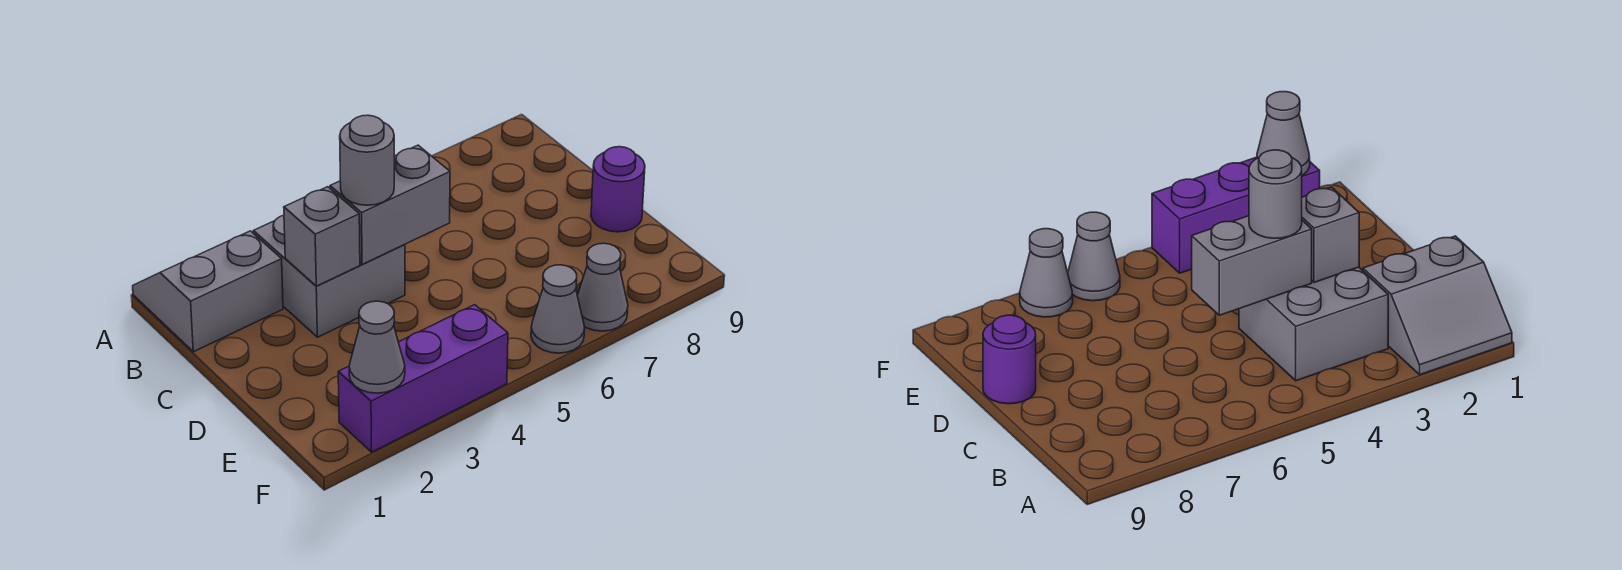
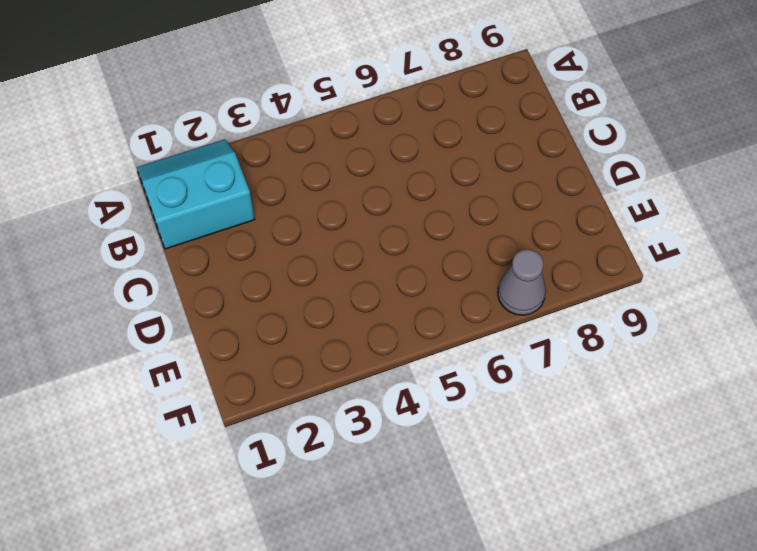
cyan slope A1:B2 level 1 top B -> grey slope A1:B2 level 1 top B
none -> grey brick B3:C4 level 1
none -> purple round brick D9 level 1

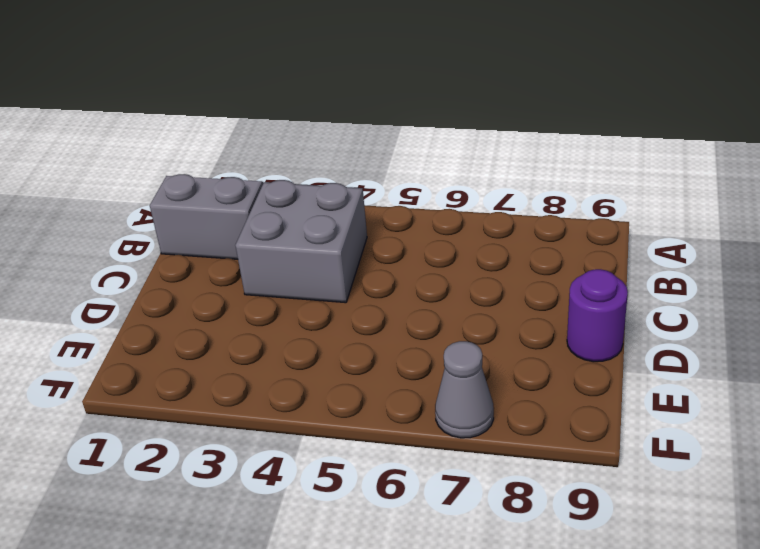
none -> purple brick F2:F4 level 1
none -> grey cone F6 level 1

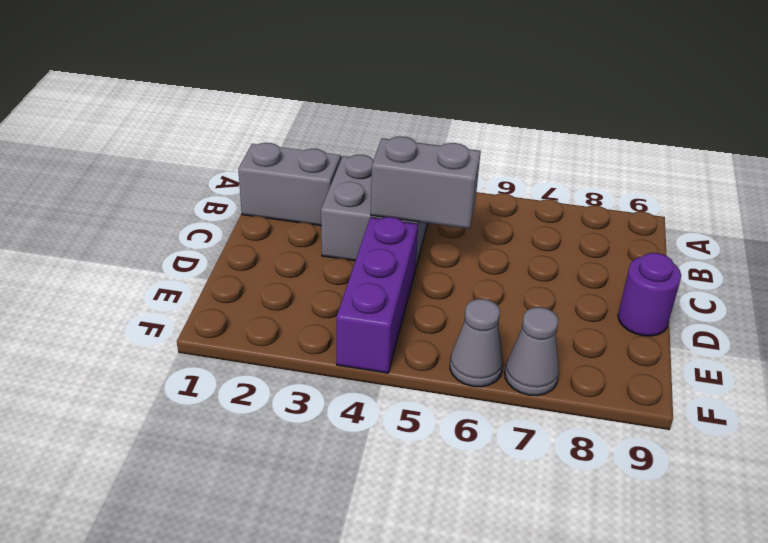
purple brick D4:F4 level 1 -> purple brick F2:F4 level 1
none -> grey brick C3 level 2
none -> grey cone F2 level 2

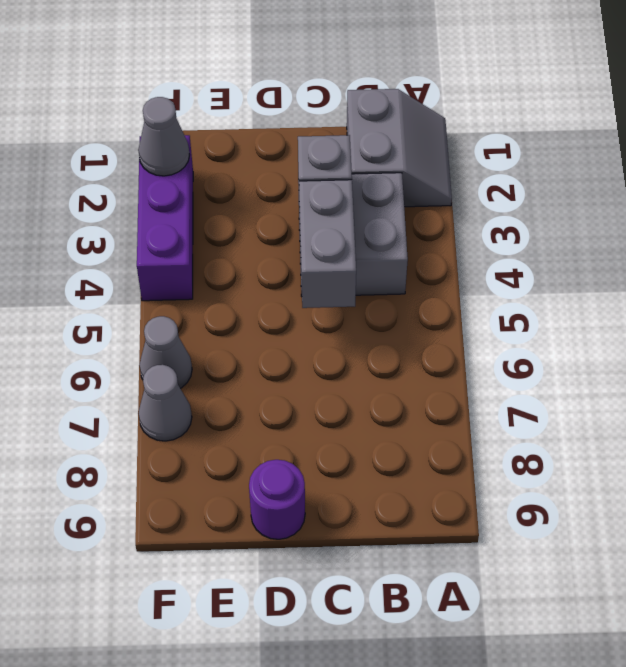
none -> grey round brick C4 level 3

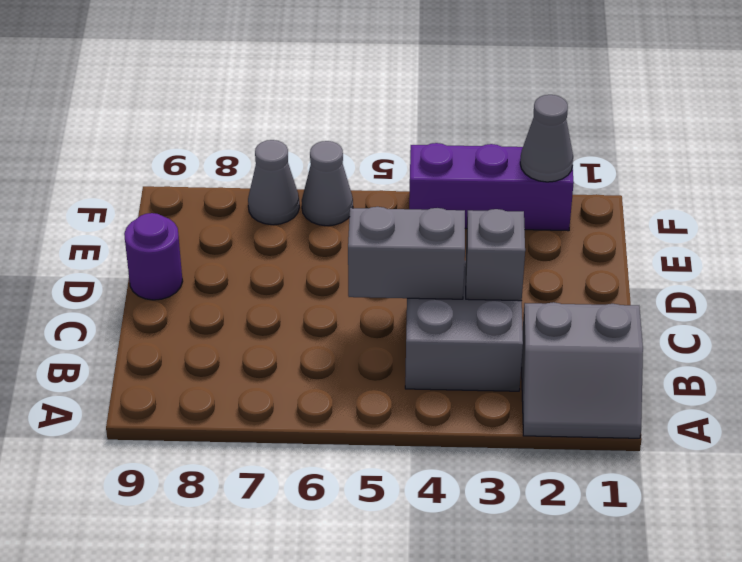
none -> grey round brick C4 level 3

